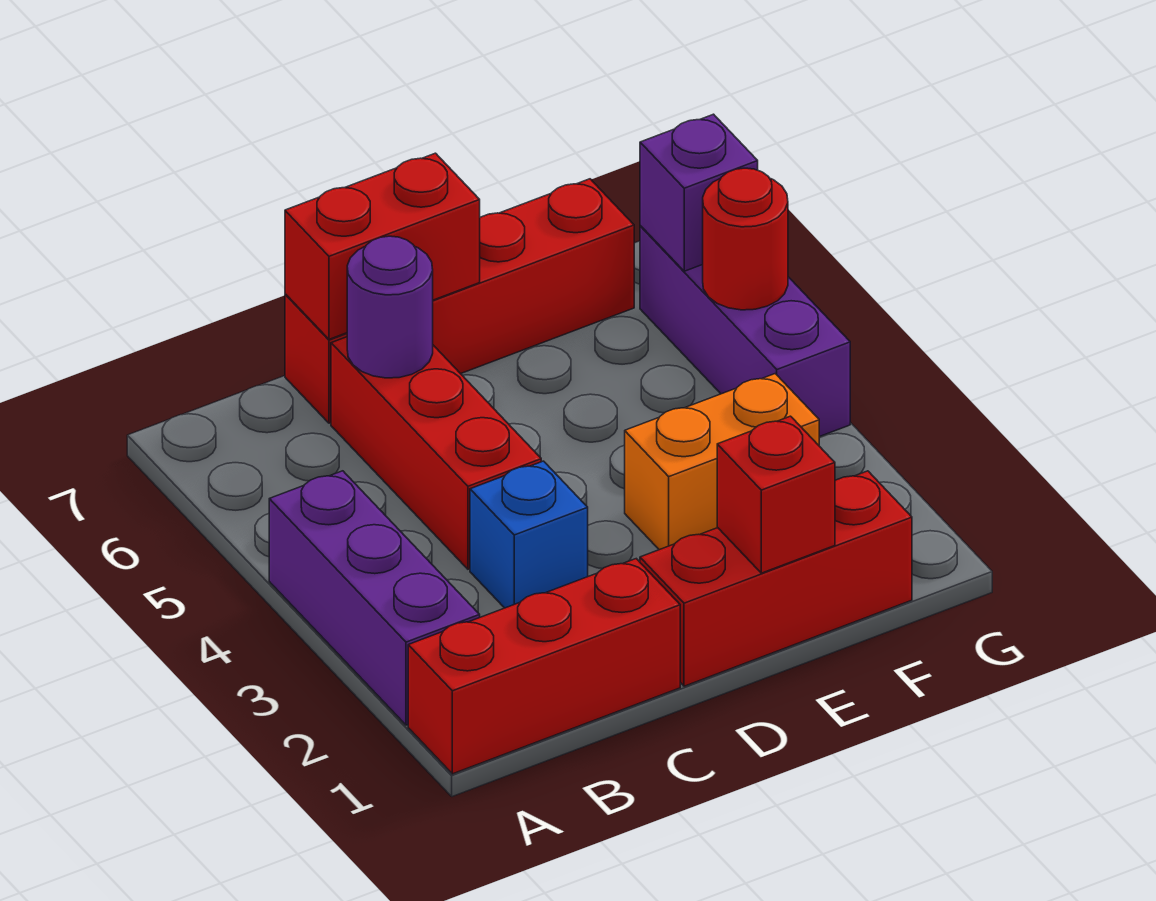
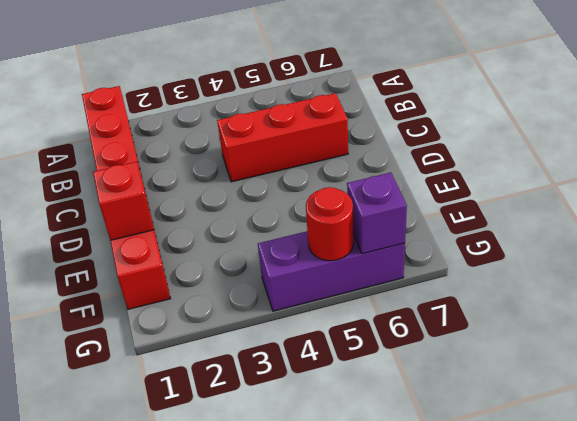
none -> purple brick A2:A4 level 1
none -> blue brick C3 level 1
none -> red brick C7:F7 level 1

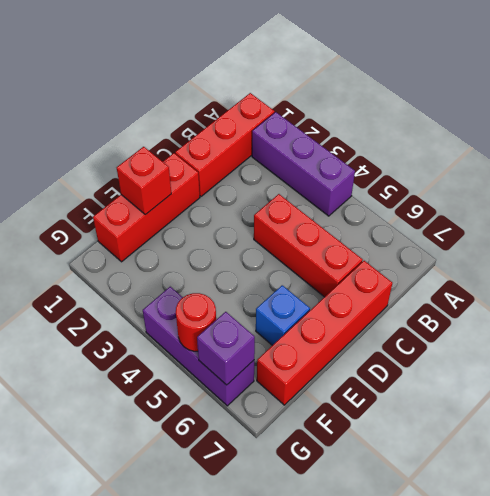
blue brick E6 level 1 -> blue brick C3 level 1
none -> orange brick E3:F3 level 1
none -> purple round brick C6 level 2
none -> red brick C7:D7 level 2

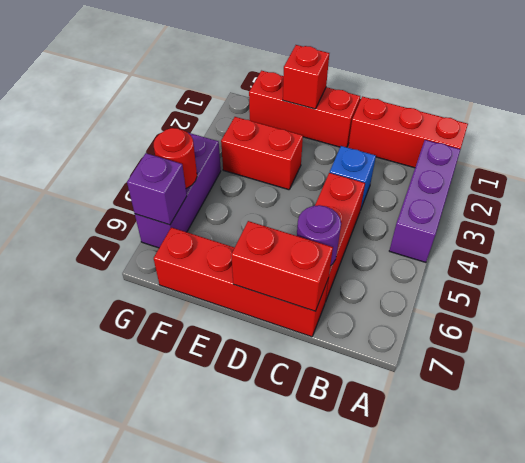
red brick E3:F3 level 1 -> orange brick E3:F3 level 1

